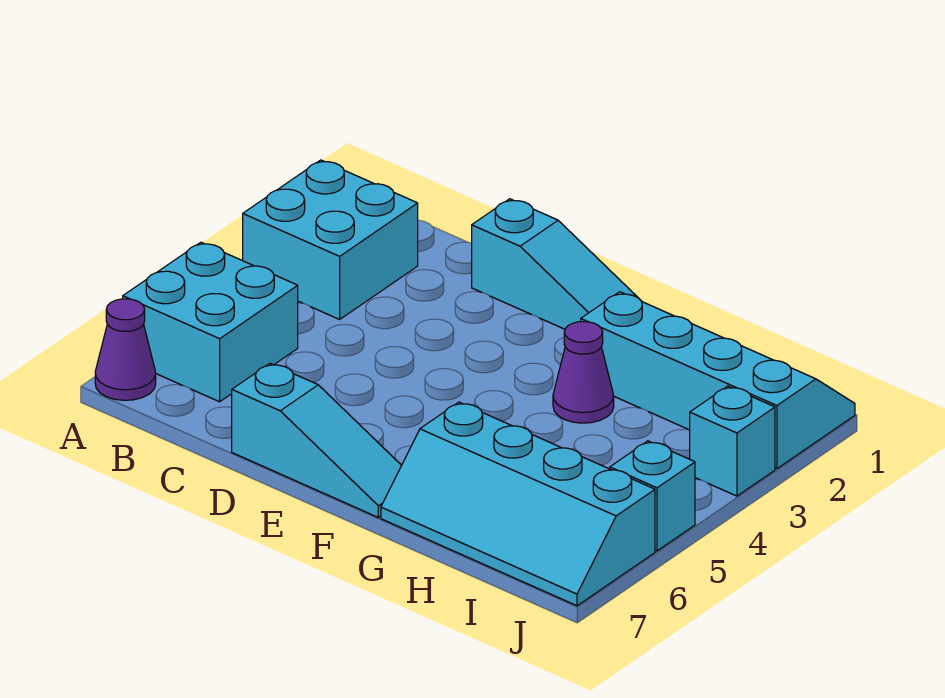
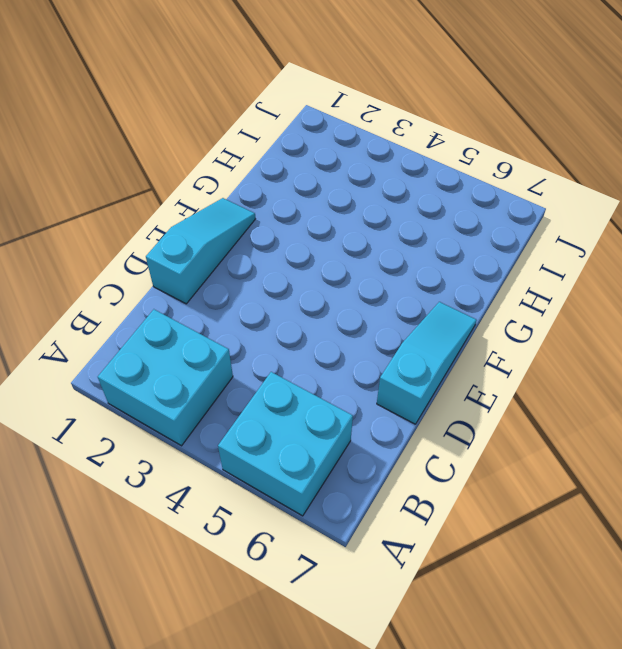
none -> purple cone A7 level 1
none -> cyan slope G1:J2 level 1 top 2

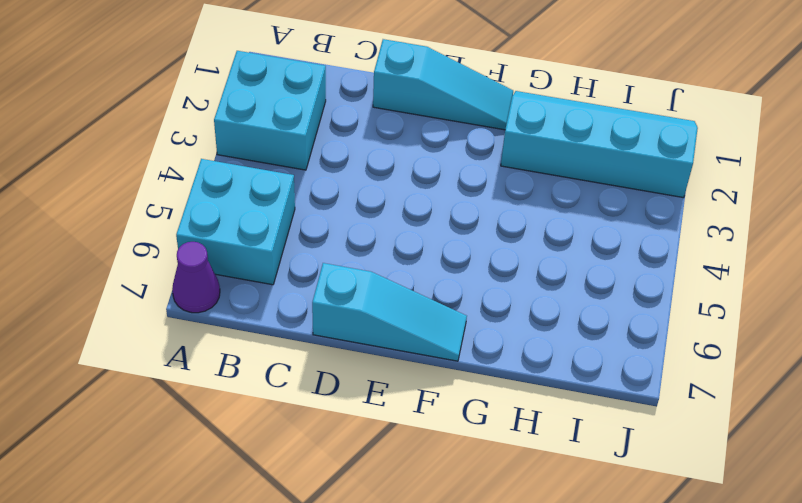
none -> purple cone G3 level 1
none -> cyan slope G6:J7 level 1 top 6

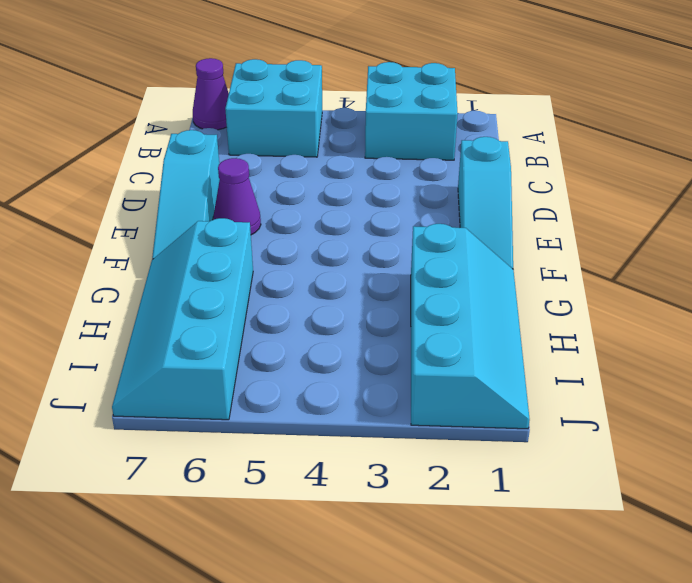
purple cone E6 level 1 -> purple cone G3 level 1
none -> cyan brick J3 level 1
none -> cyan brick J5 level 1

